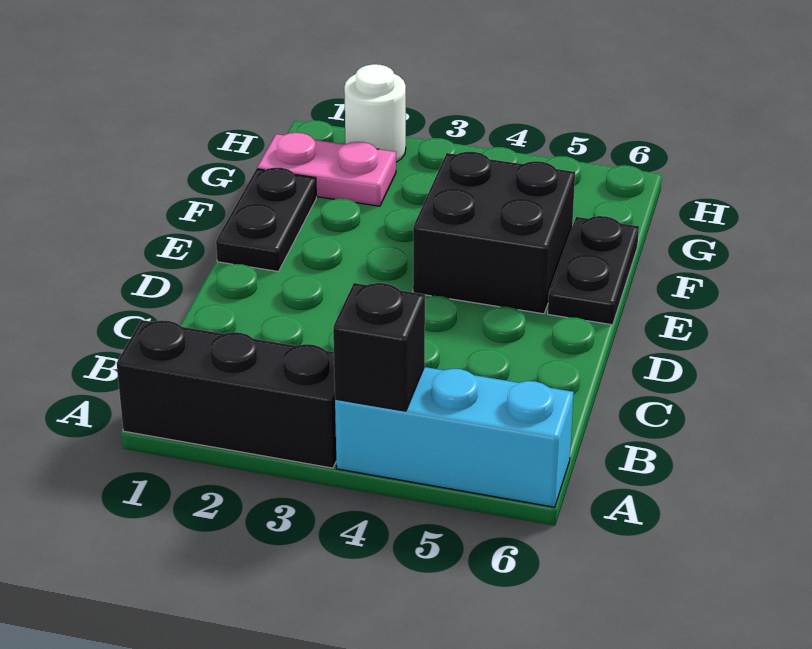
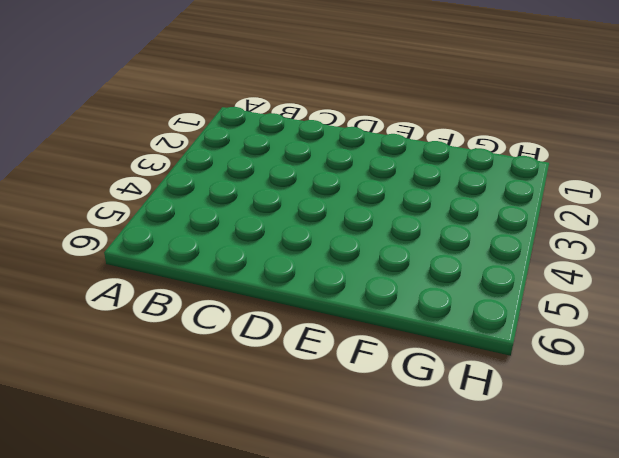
none -> black brick A1:A3 level 1
none -> cyan brick A4:A6 level 1

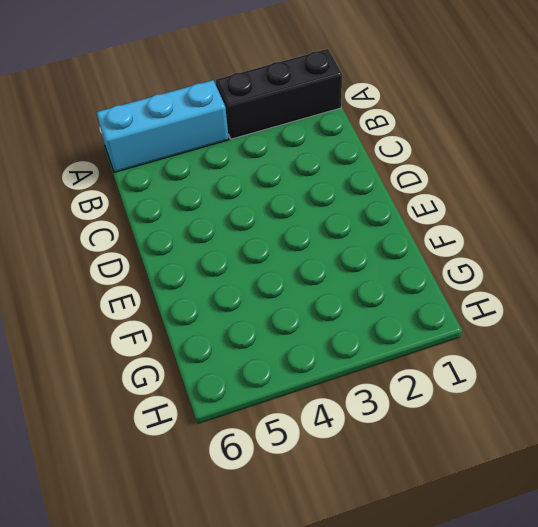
none -> black plate E1:F1 level 1
none -> black brick E4:F5 level 1

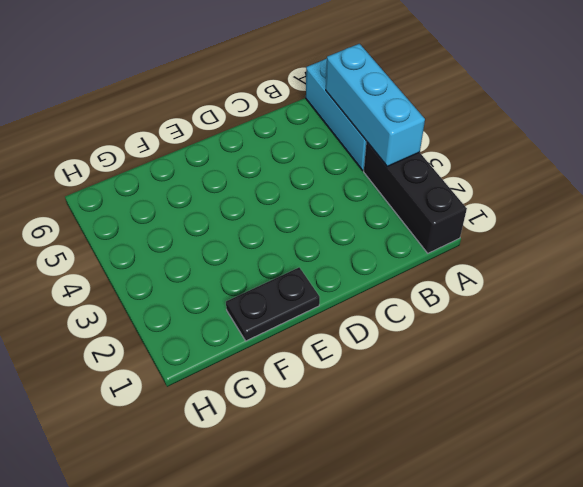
cyan brick A3:A5 level 2 -> black brick A4 level 2
none -> black brick E4:F5 level 1
none -> black plate E6:F6 level 1

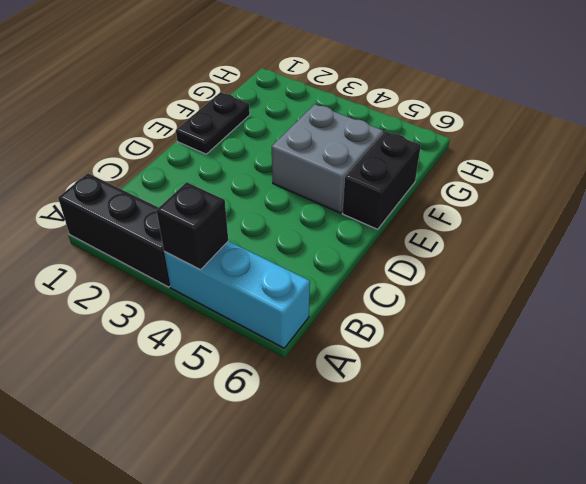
grey brick E4:F5 level 1 -> black brick E4:F5 level 1
black brick E6:F6 level 1 -> black plate E6:F6 level 1
none -> pink plate G1:G2 level 1
none -> white round brick H2 level 1

